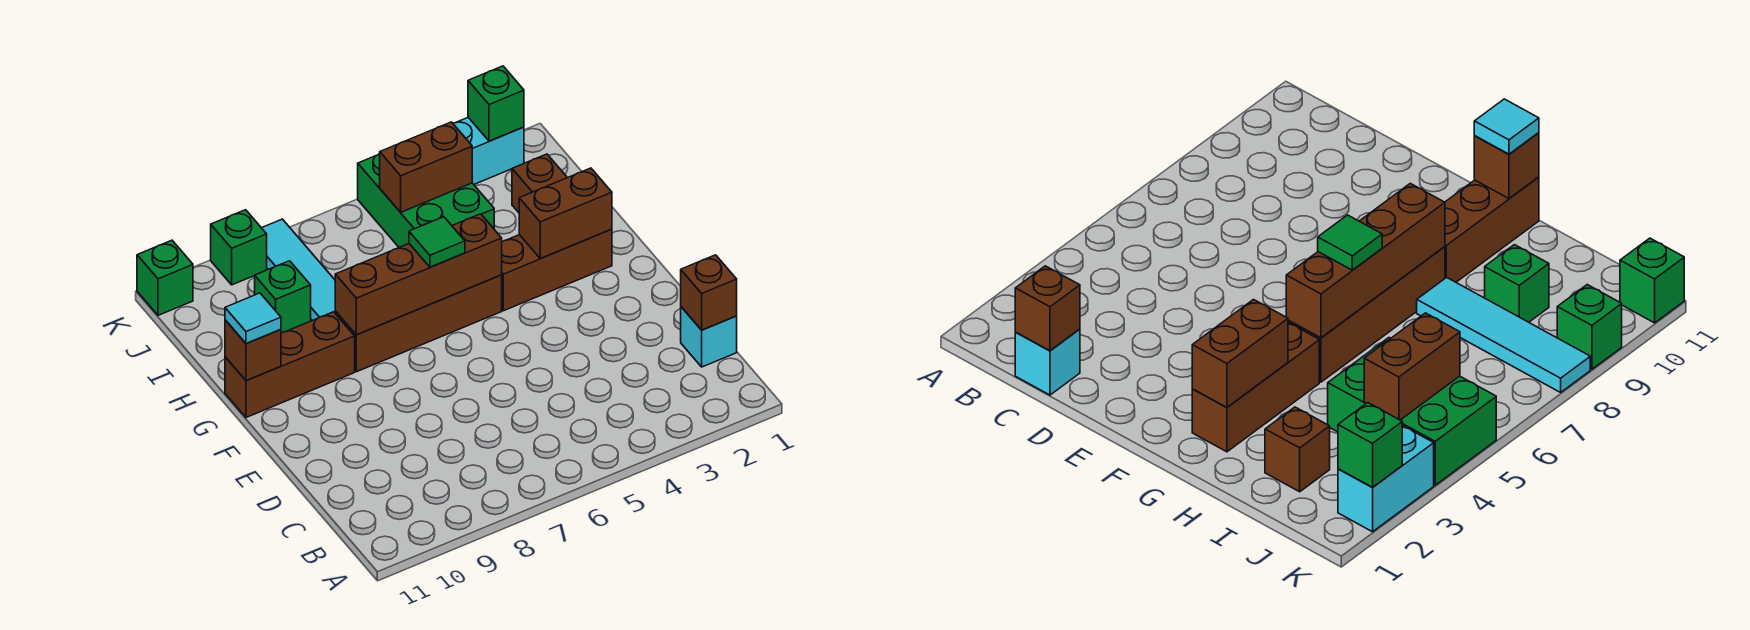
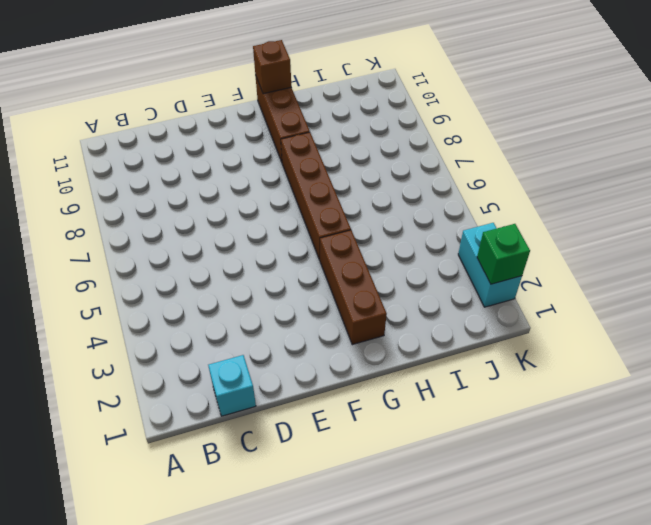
none -> cyan tile H8:K8 level 1
none -> brown brick I2 level 1
none -> green brick I4:K5 level 1

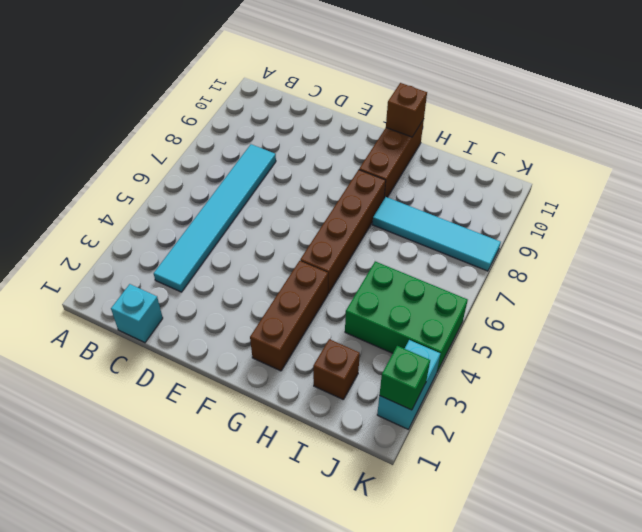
cyan tile C3:C8 level 1 -> none
none -> green brick I9 level 1
none -> green brick K9 level 1
none -> green brick K11 level 1

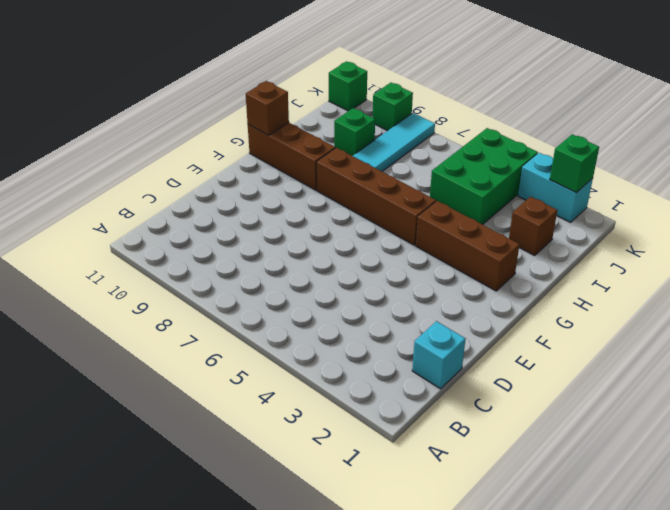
none -> brown brick C1 level 2
none -> brown brick G2:G3 level 2
none -> brown brick G5:G8 level 2

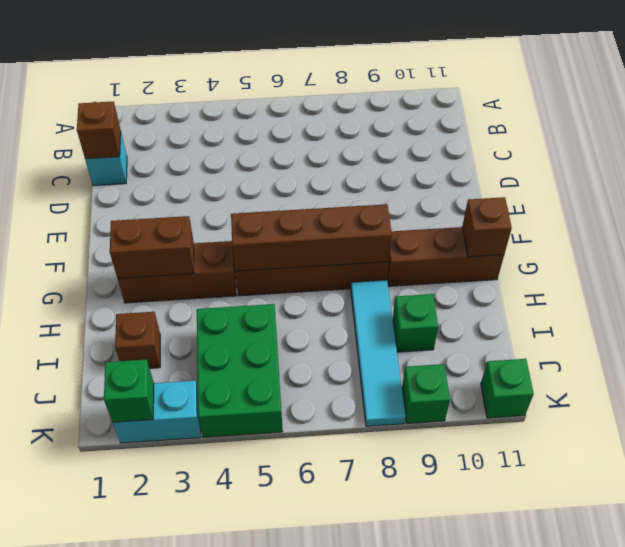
none -> brown brick J4:J5 level 2
none -> green tile G6 level 3
none -> cyan tile G11 level 3

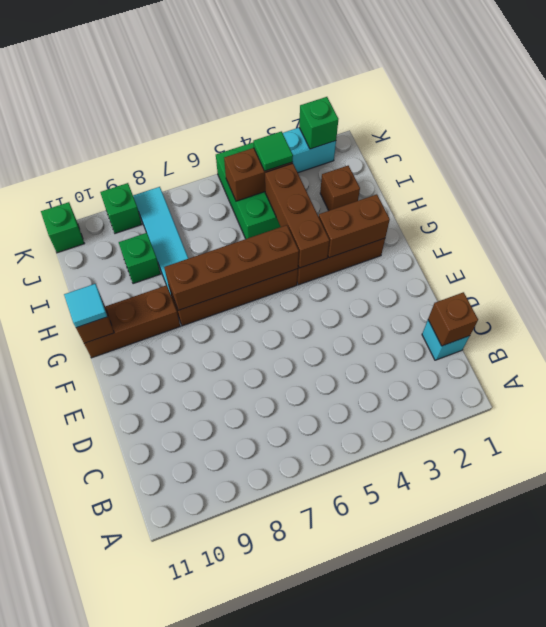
brown brick G4:I4 level 2 -> none
green tile J4 level 3 -> green tile G6 level 3

